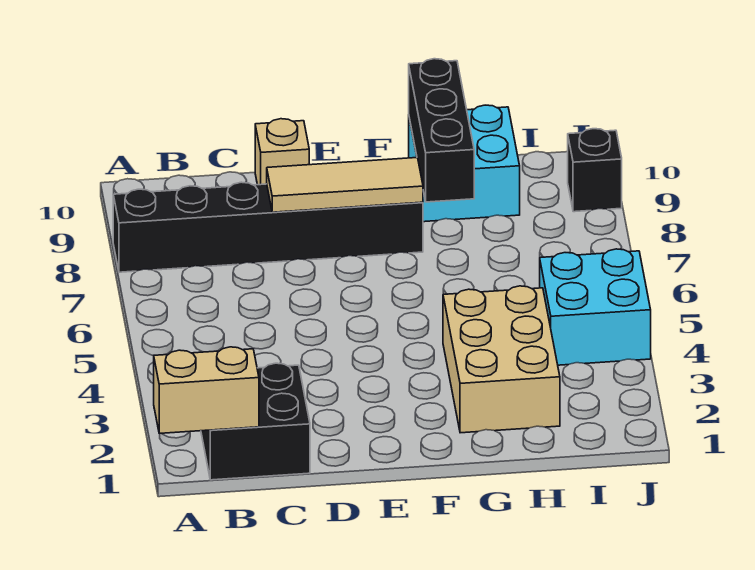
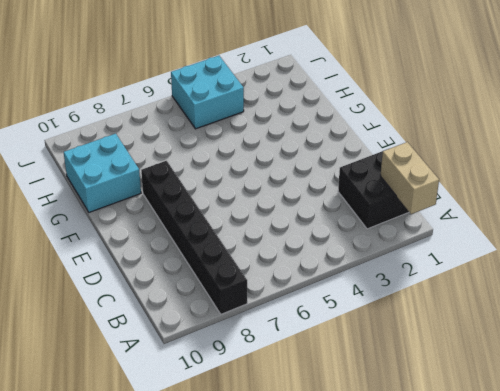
none -> tan brick D10 level 1
none -> tan brick G2:H4 level 1

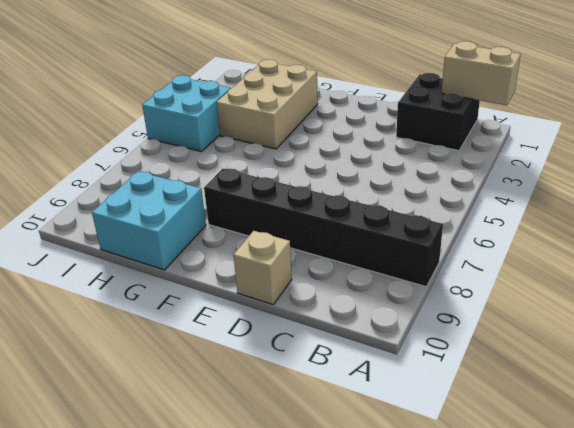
none -> black brick J9 level 1
none -> tan tile D8:F8 level 2

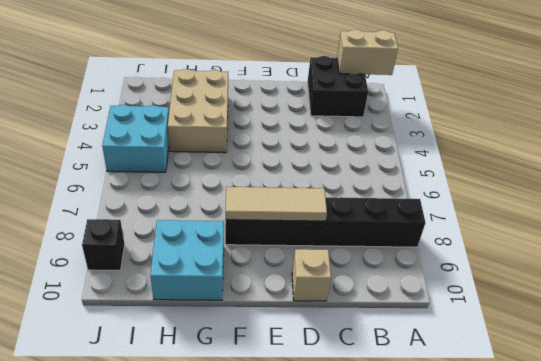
none -> black brick G8:G10 level 2

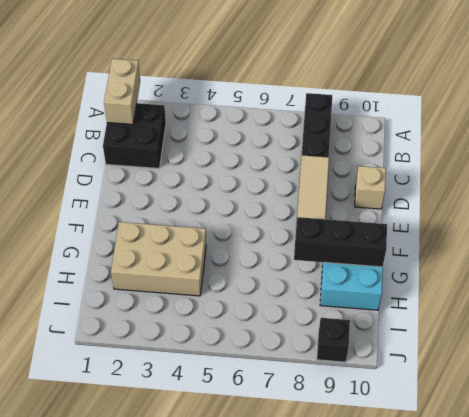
none -> cyan brick I4:J5 level 1

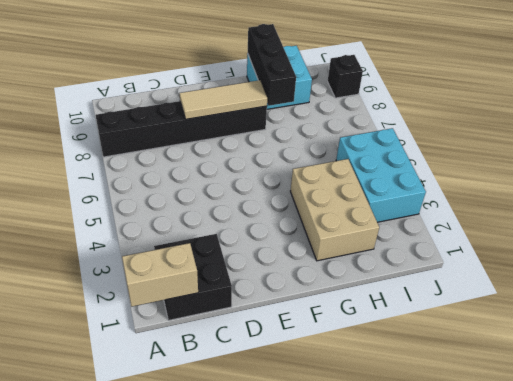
cyan brick I3:J5 level 1 -> cyan brick I4:J5 level 1
none -> tan brick D10 level 1

